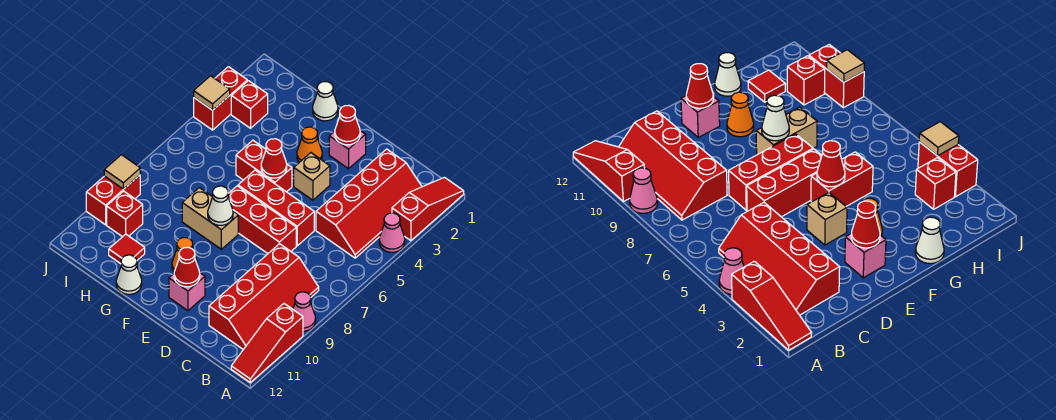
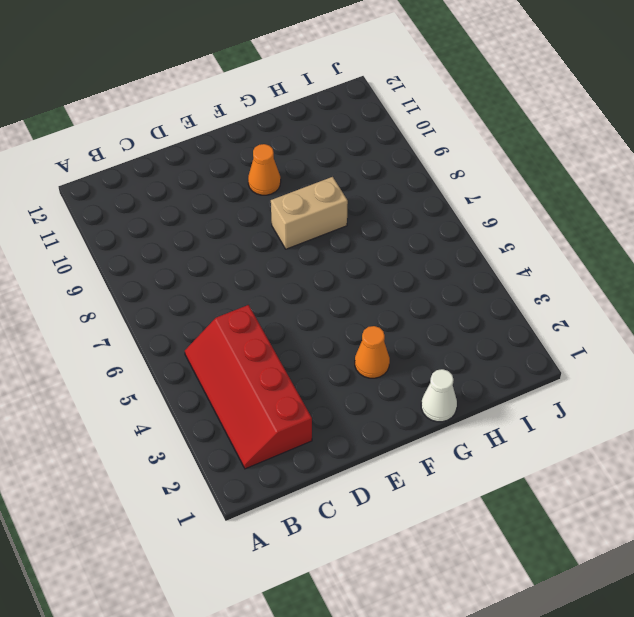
none -> red slope A1:A3 level 1 top 3
none -> pink cone A4 level 1
none -> pink cone A9 level 1

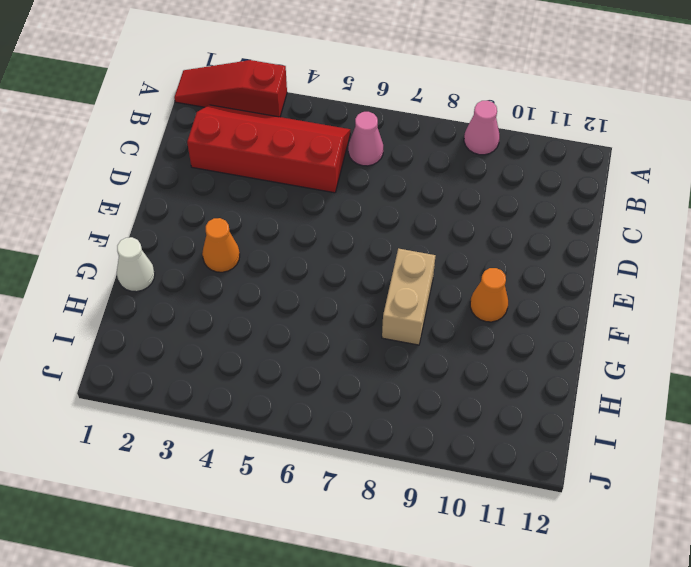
pink cone B6 level 1 -> pink cone A4 level 1
none -> red slope A10:A12 level 1 top 10
none -> red slope B8:C11 level 1 top C
none -> red brick D6:F6 level 1

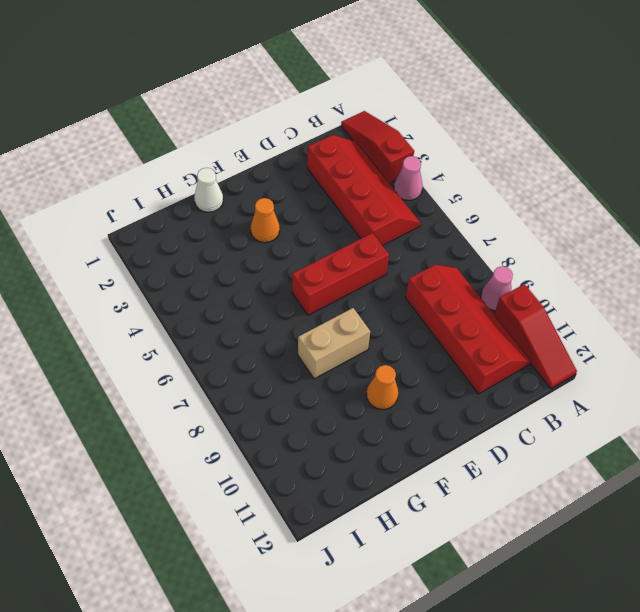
none -> red brick D7:F7 level 1
none -> pink brick E2 level 1
none -> tan brick E4 level 1

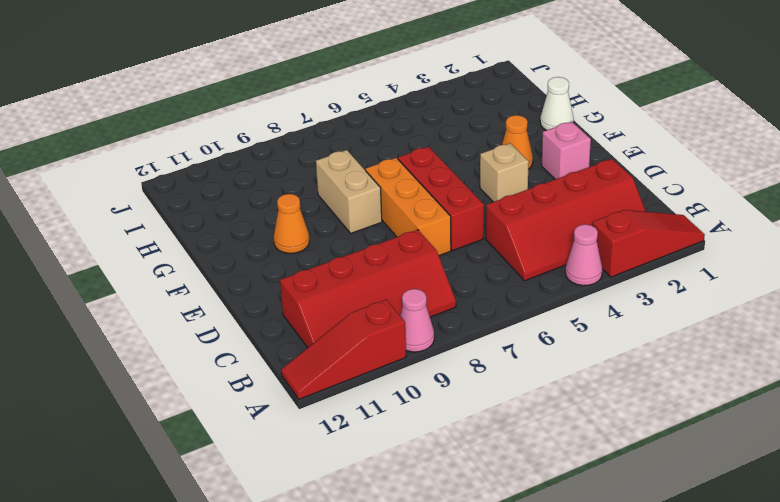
orange brick D7:F7 level 1 -> red brick D7:F7 level 1
none -> pink brick E11 level 1
none -> red brick F5:G5 level 1
none -> white cone G12 level 1

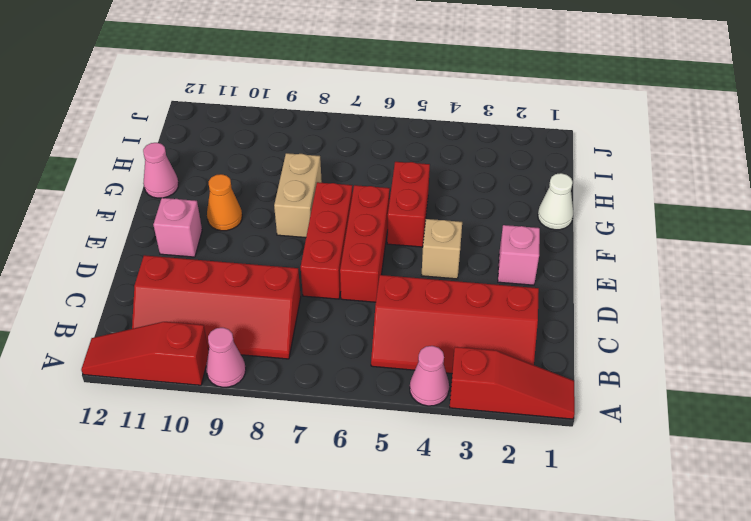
pink cone G12 level 1 -> white cone G12 level 1
none -> orange cone F3 level 1
none -> red tile H11 level 1
none -> red brick I3 level 1

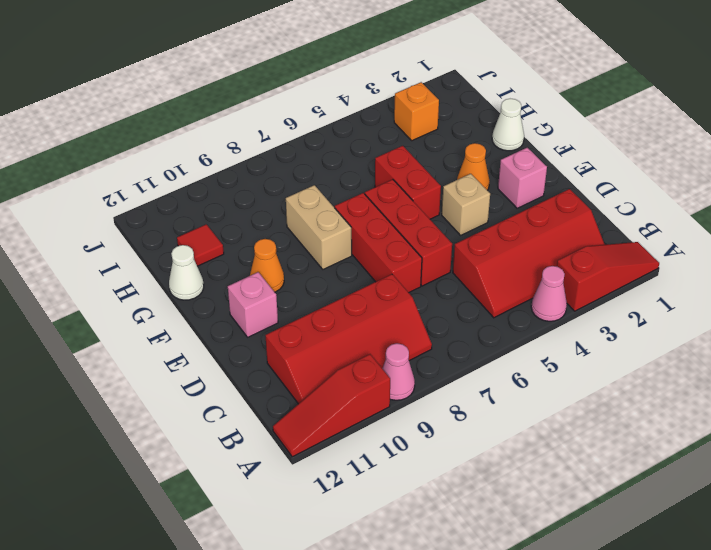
orange brick I3 level 1 -> red brick I3 level 1
none -> red brick I10 level 1
none -> red brick J3:J4 level 1
none -> red brick J9:J10 level 1

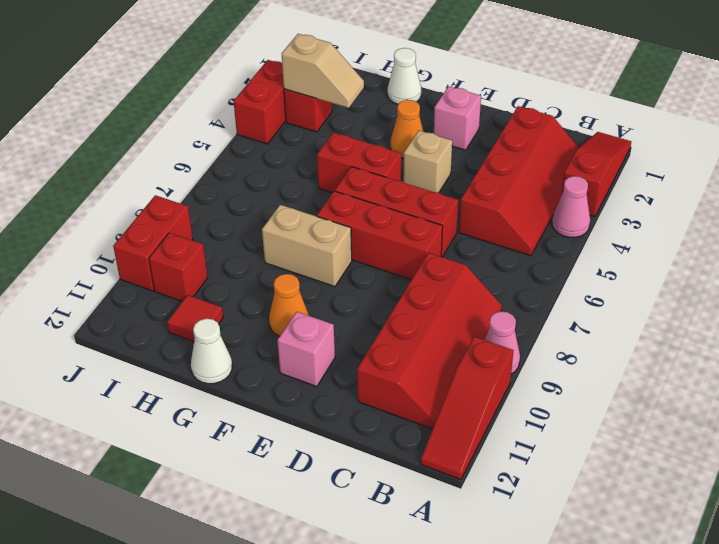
tan slope H3:I3 level 2 top I -> none
none -> red cone E2 level 2
none -> red cone E11 level 2
none -> red cone F5 level 2

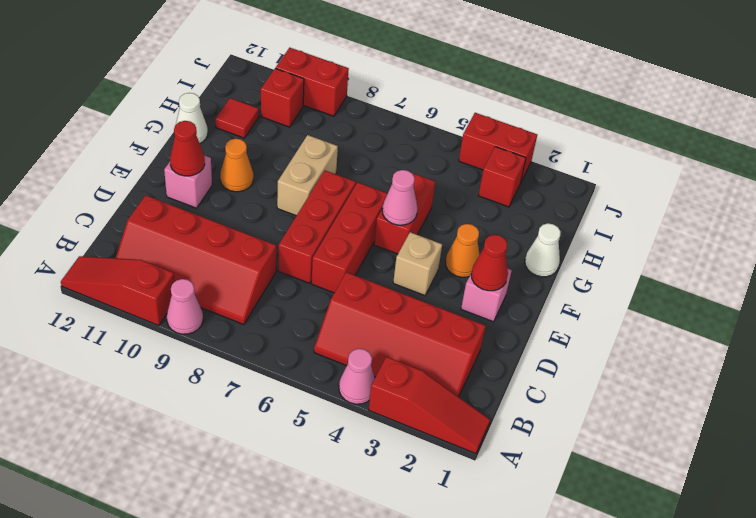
pink cone F5 level 2 -> red cone F5 level 2
none -> white cone F8 level 2
none -> tan tile J4 level 2
none -> tan tile J9 level 2

